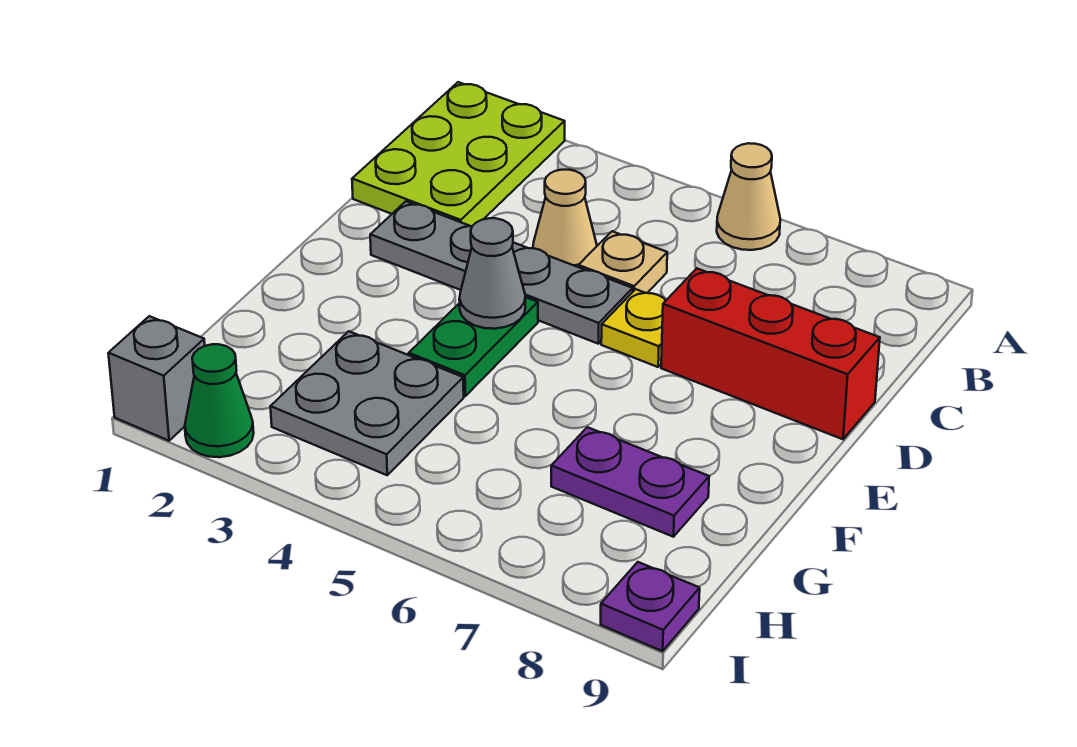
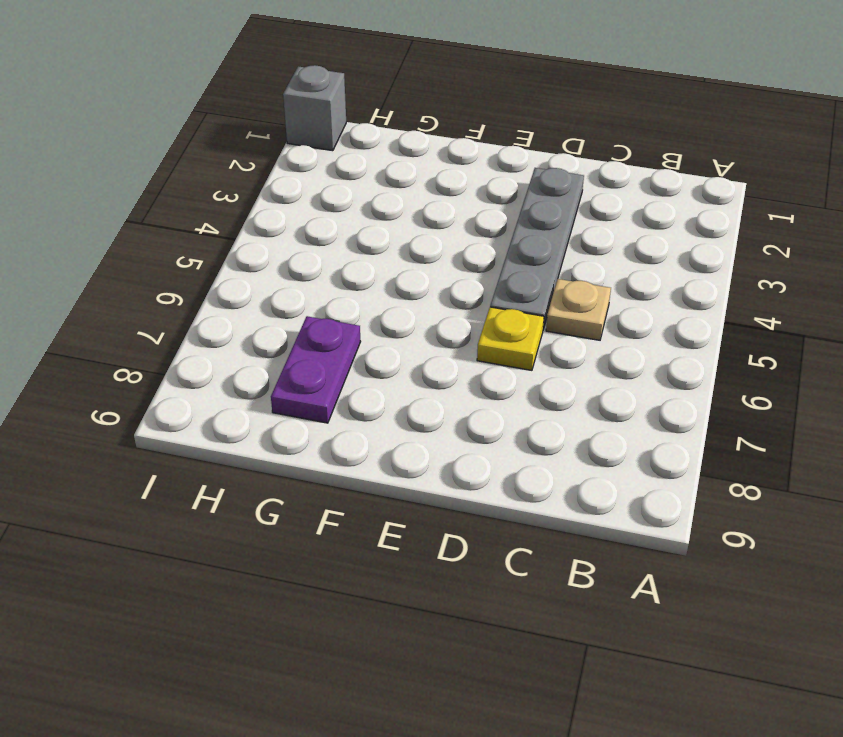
none -> lime plate A1:C2 level 1
none -> tan cone A6 level 1
none -> tan cone C4 level 1

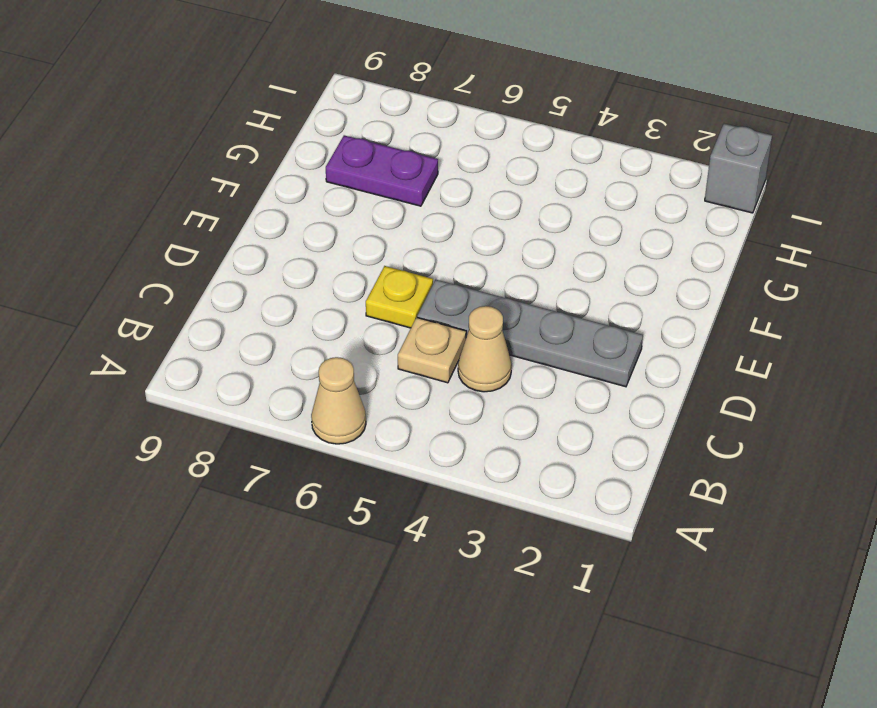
none -> lime plate A1:C2 level 1
none -> red brick D7:D9 level 1
none -> green plate E4:F4 level 1

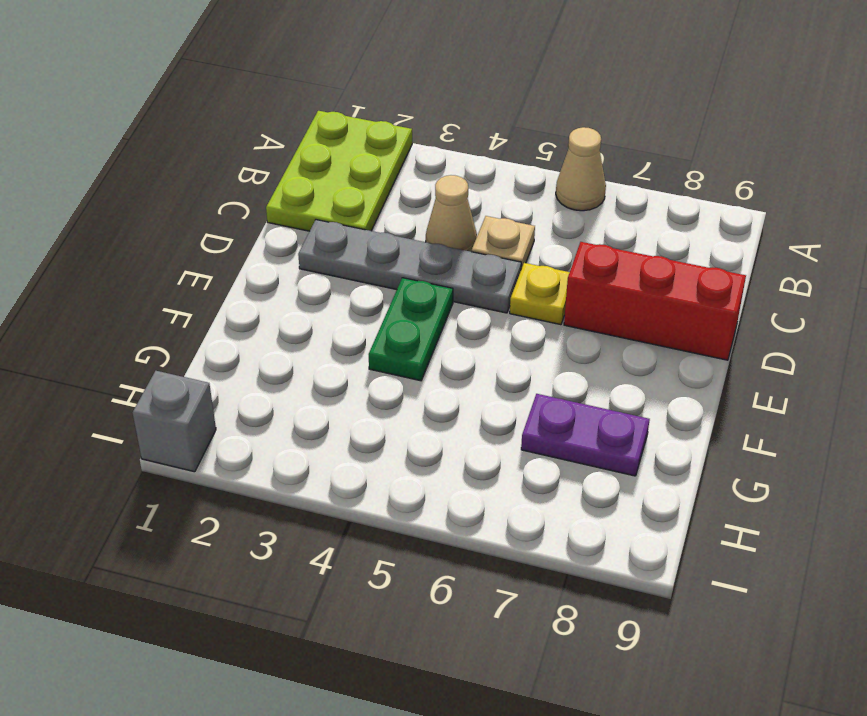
none -> grey plate G3:H4 level 1
none -> green cone I2 level 1
none -> purple plate I9 level 1

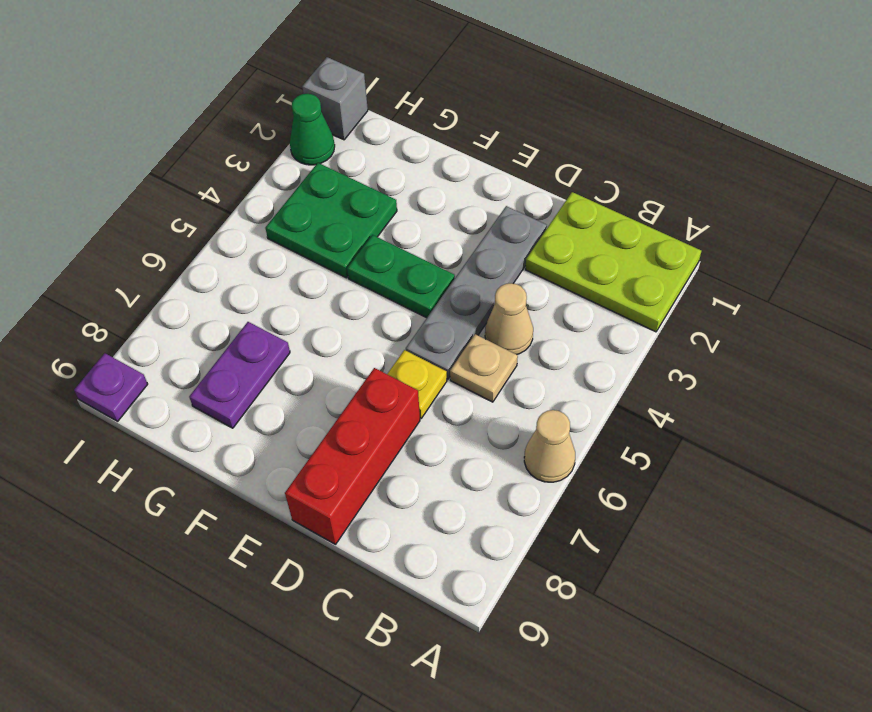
green plate G3:H4 level 1 -> grey plate G3:H4 level 1
none -> grey cone E4 level 2

